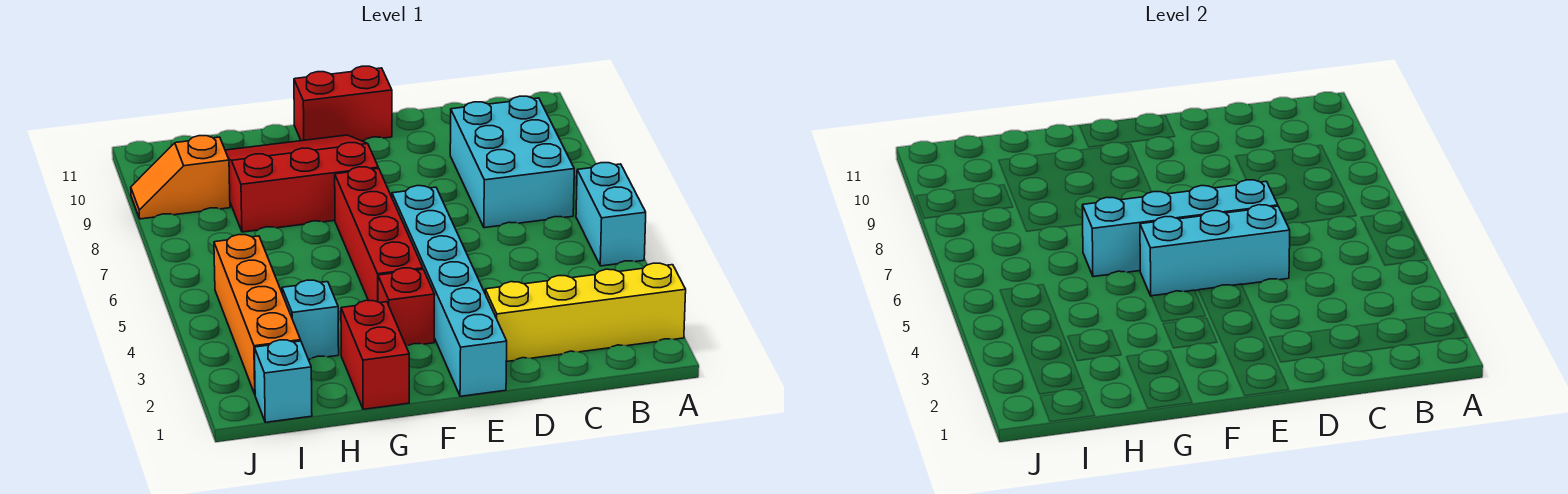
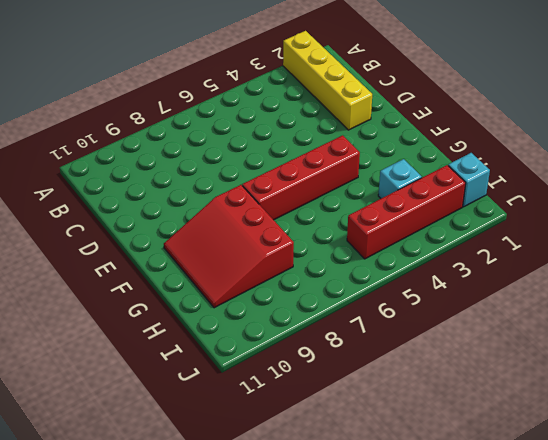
red brick I2:I5 level 1 -> orange brick I2:I5 level 1
none -> cyan brick A5:A6 level 1
none -> cyan brick B7:C9 level 1
none -> cyan brick E1:E6 level 1

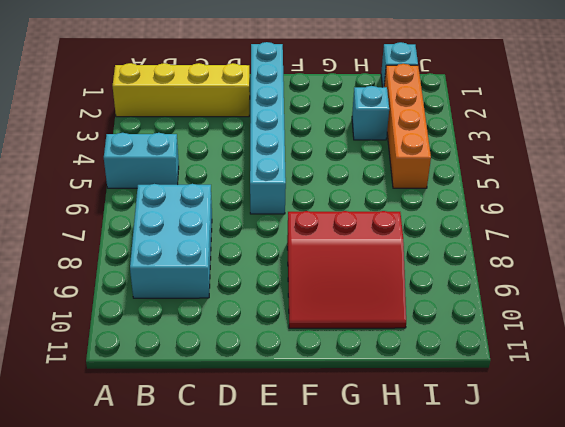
cyan brick A5:B5 level 1 -> cyan brick A5:A6 level 1
none -> red brick E11:F11 level 1
none -> red brick F3 level 1
none -> red brick F4:F7 level 1

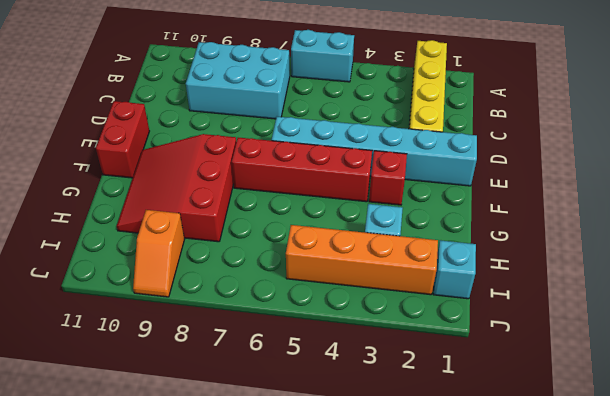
none -> red brick G1:G2 level 1
none -> cyan brick D5:F5 level 2
none -> cyan brick D6:G6 level 2

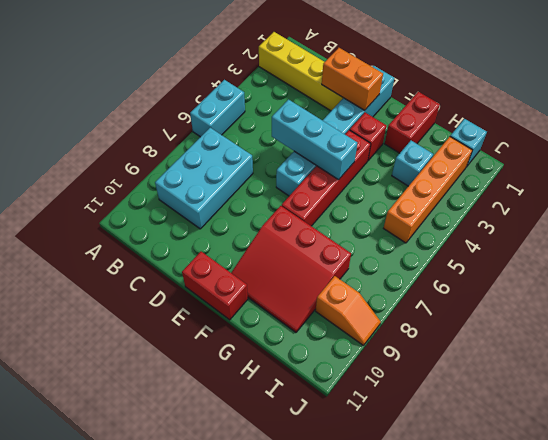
orange brick D2:E2 level 2 -> none
none -> cyan brick D6:G6 level 2

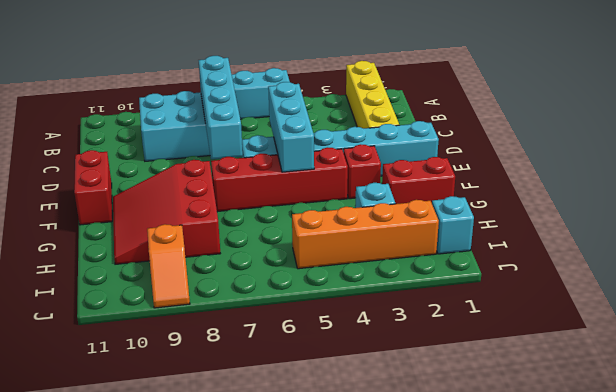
cyan brick B7:E7 level 2 -> cyan brick D6:G6 level 2

